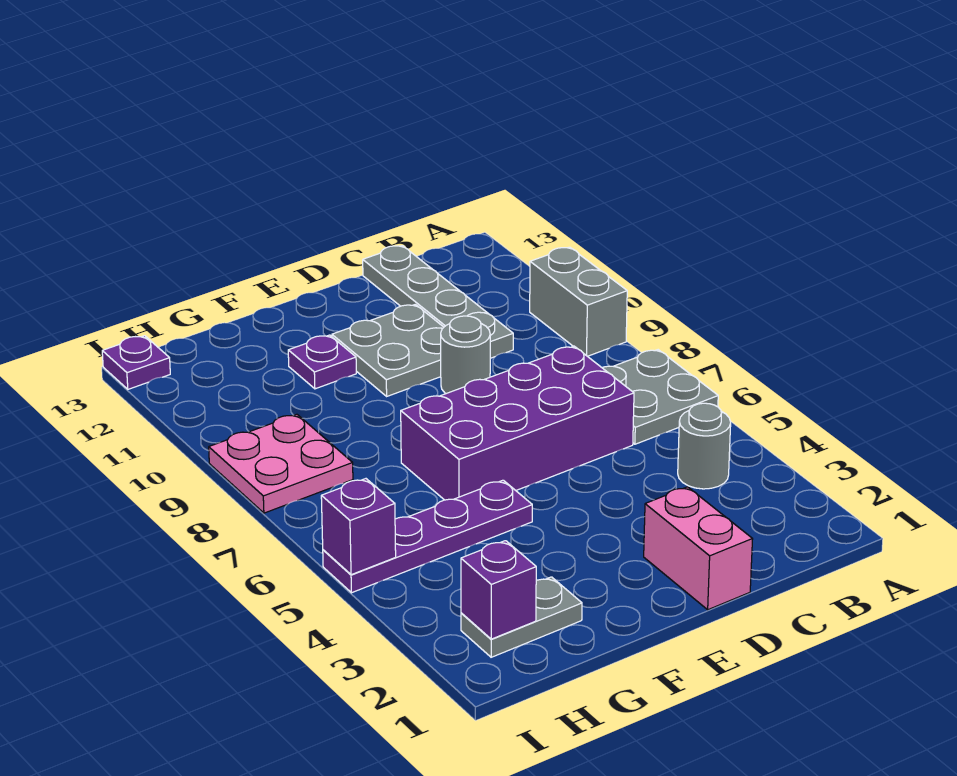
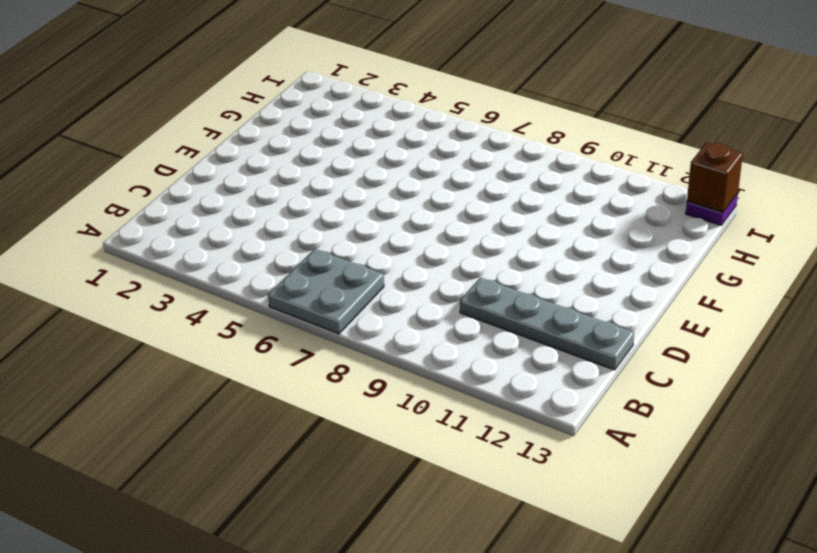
brown brick I13 level 2 -> none
none -> grey brick A9:A10 level 1
none -> grey round brick B4 level 1
none -> purple brick C6:F7 level 1

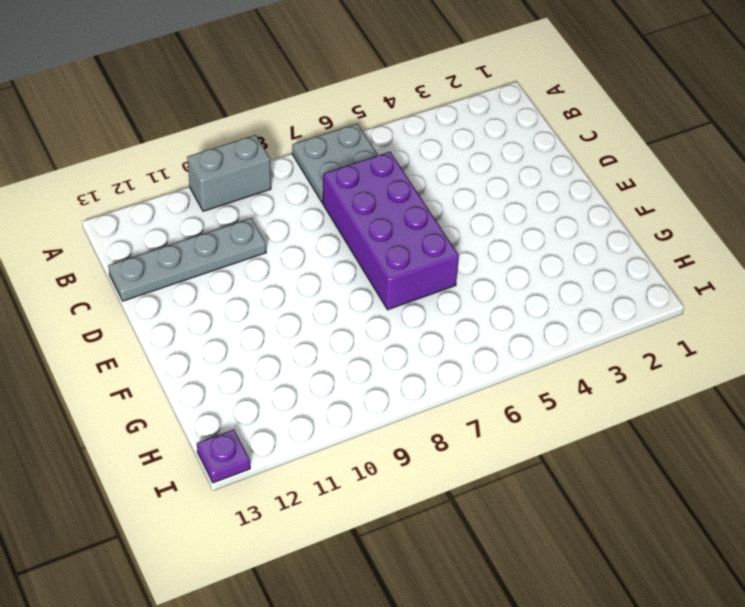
none -> grey round brick B4 level 1
none -> pink brick D1:D2 level 1
none -> grey round brick D9 level 1

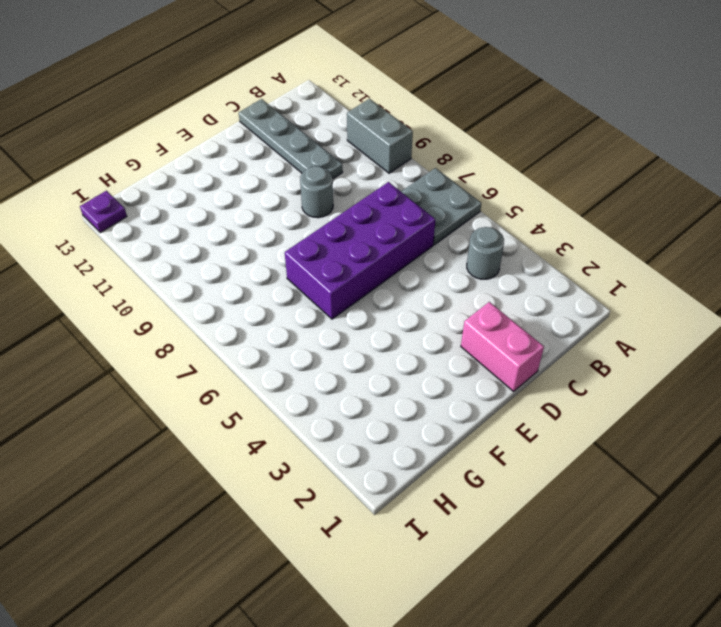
none -> grey plate D10:E11 level 1
none -> purple plate F5:I5 level 1
none -> purple plate F11 level 1

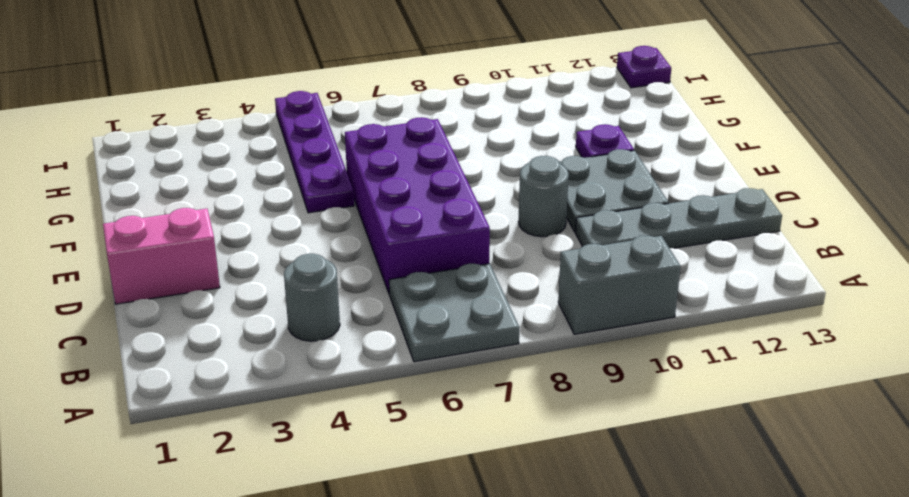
none -> grey plate G2:H2 level 1
none -> pink plate H8:I9 level 1
none -> purple brick H2 level 2

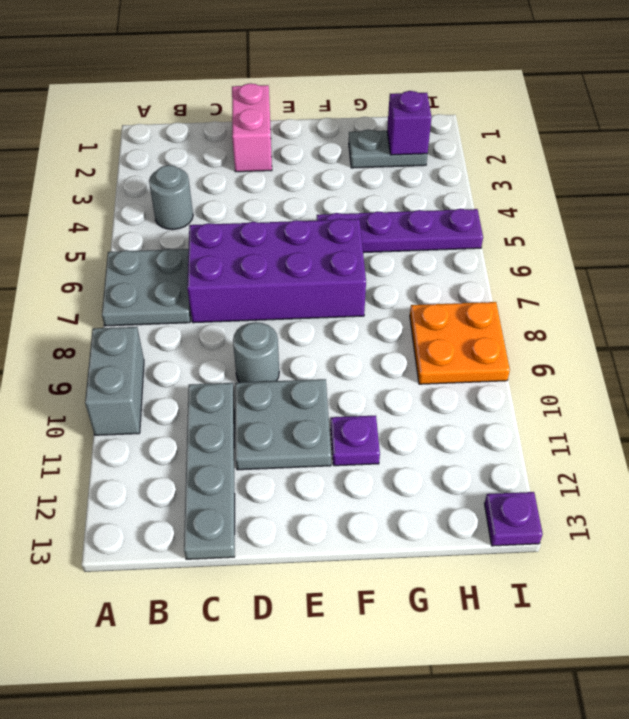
orange plate H8:I9 level 1 -> pink plate H8:I9 level 1
none -> purple brick I5 level 2

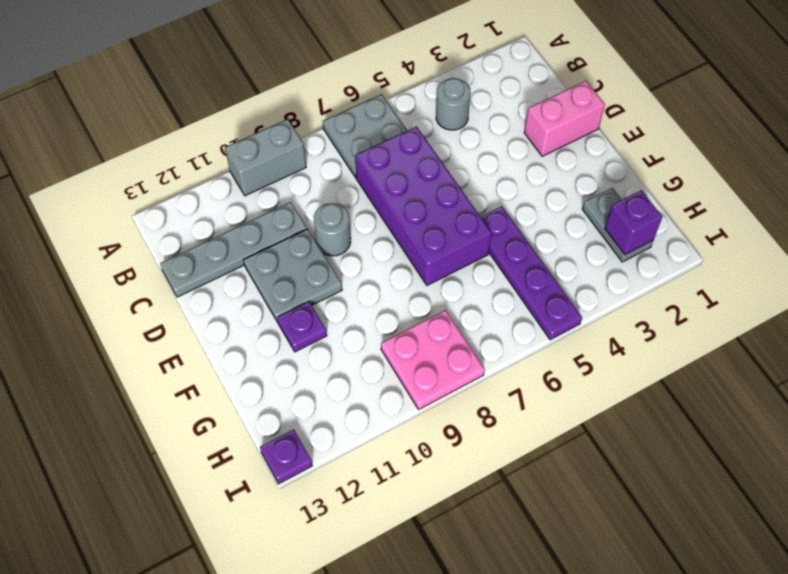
none -> purple brick I5 level 2

